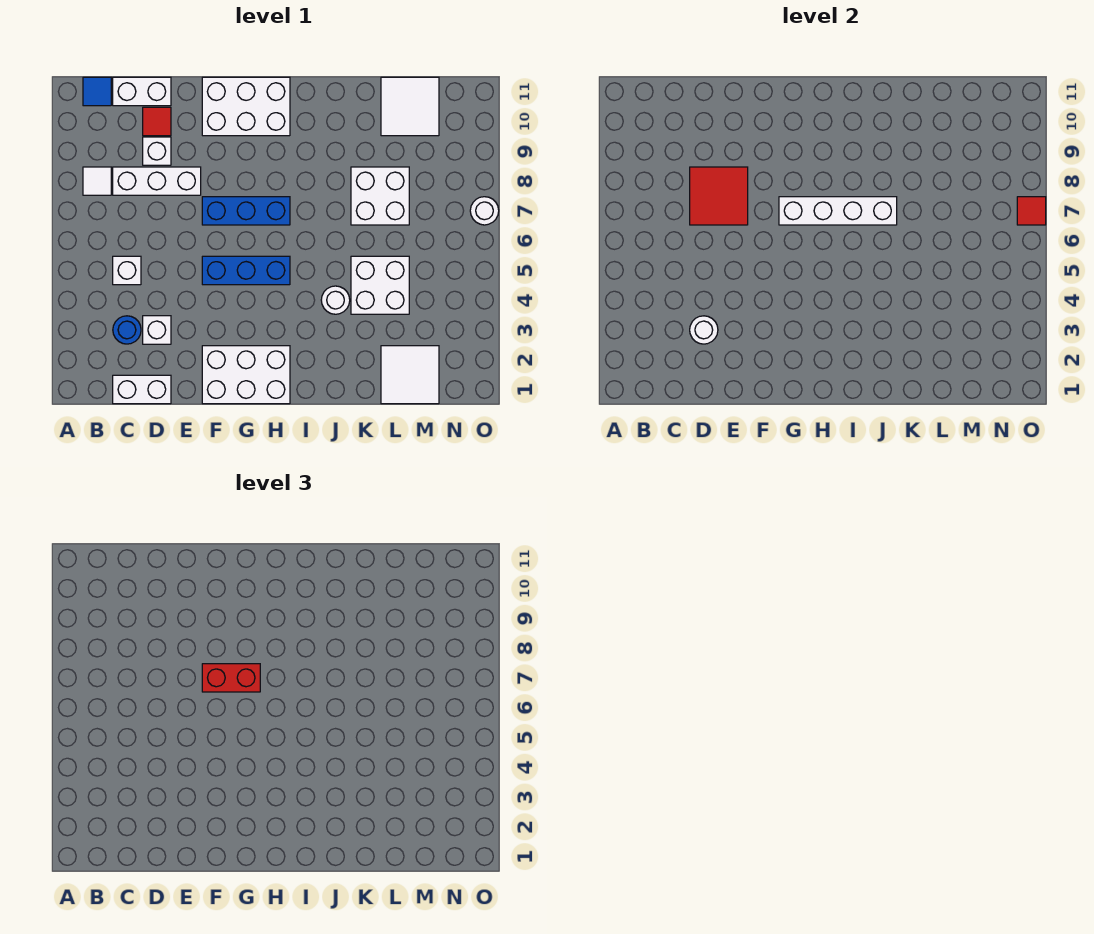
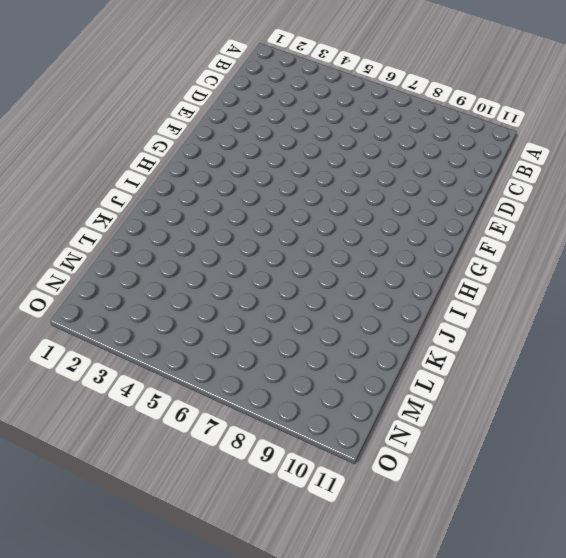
none -> white tile B8 level 1
none -> blue tile B11 level 1
none -> white brick C1:D1 level 1

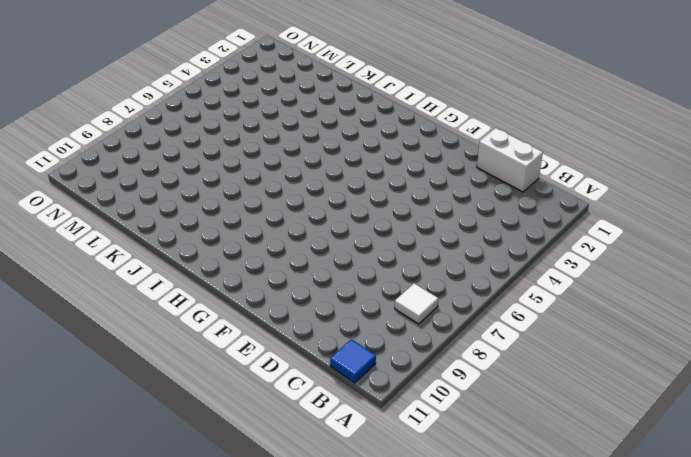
none -> blue round brick C3 level 1
none -> white brick C5 level 1
none -> white brick C8:E8 level 1

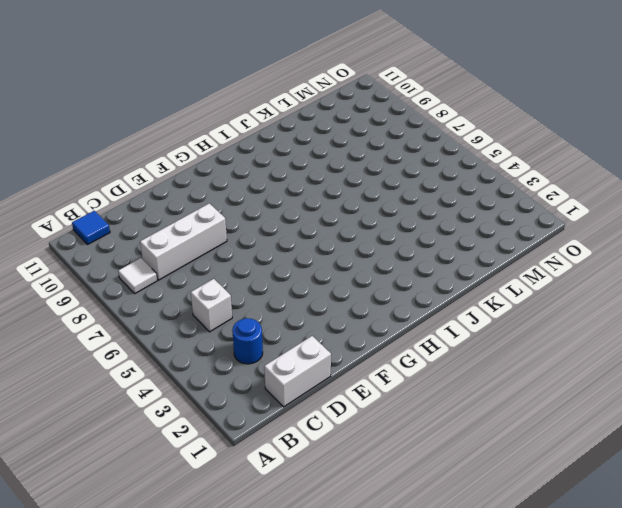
none -> white brick C11:D11 level 1
none -> white brick D3 level 1
none -> white brick D9 level 1

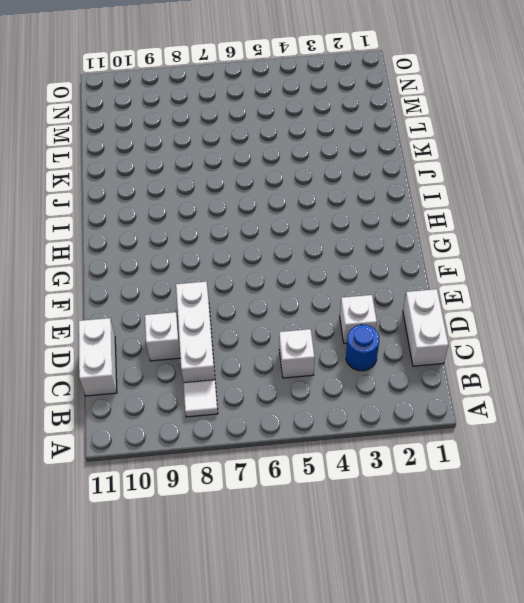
none -> blue tile B11 level 1
none -> red tile D10 level 1
none -> white brick F1:H2 level 1

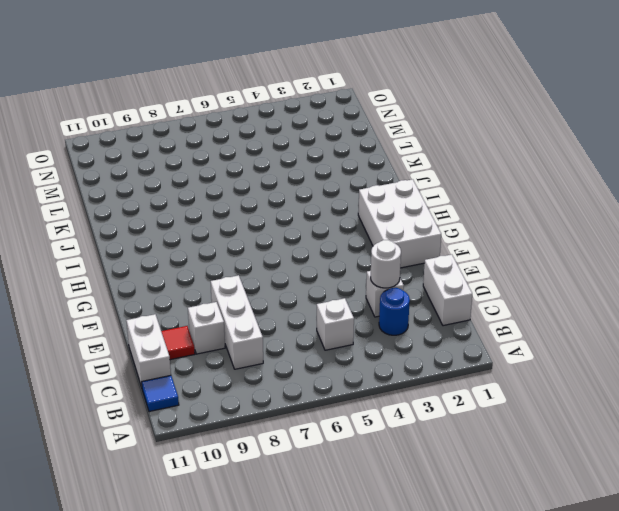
none -> white tile B8 level 1
none -> blue brick F5:H5 level 1
none -> blue brick F7:H7 level 1

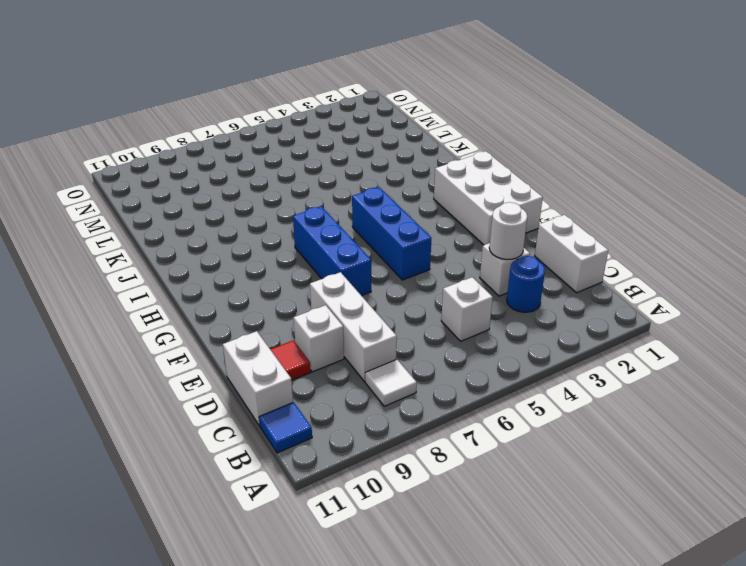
none -> white brick F10:H11 level 1
none -> white round brick J4 level 1
none -> white brick K4:L5 level 1

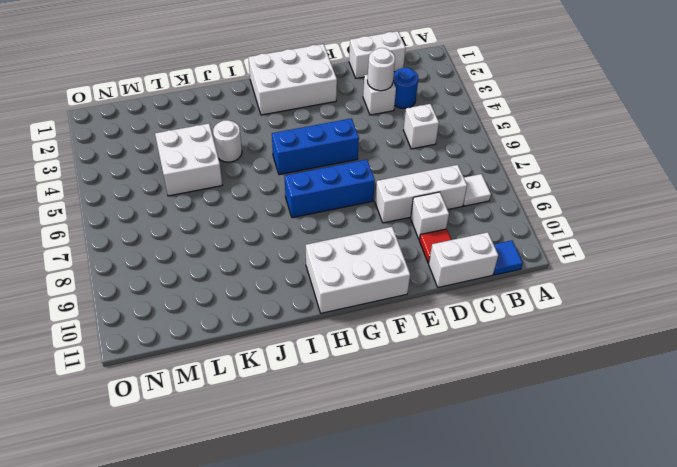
none -> white brick K7:L8 level 1
none -> white tile L1:M2 level 1
none -> white tile L10:M11 level 1

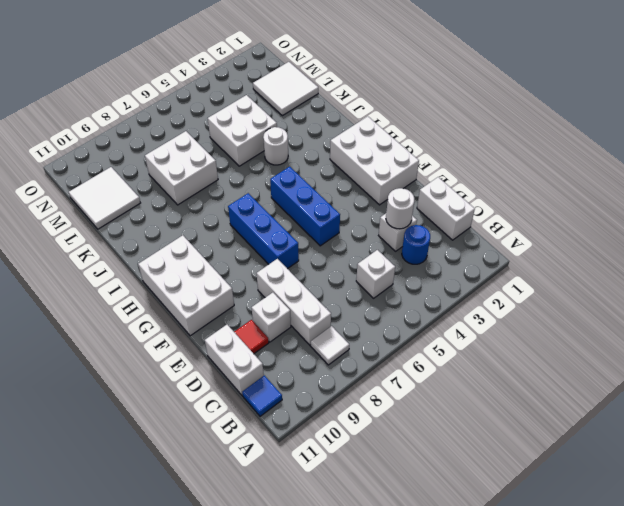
none -> white round brick O7 level 1
none -> red tile D7:E8 level 2
none -> white brick G7:J7 level 2

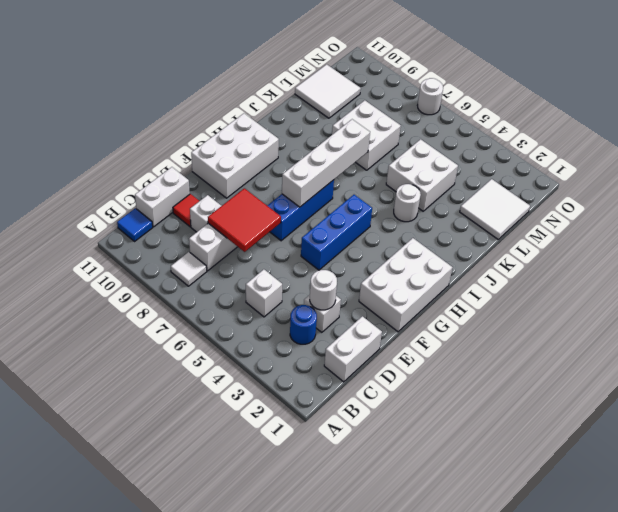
none -> red tile O7 level 2
none -> red brick F7:G7 level 3

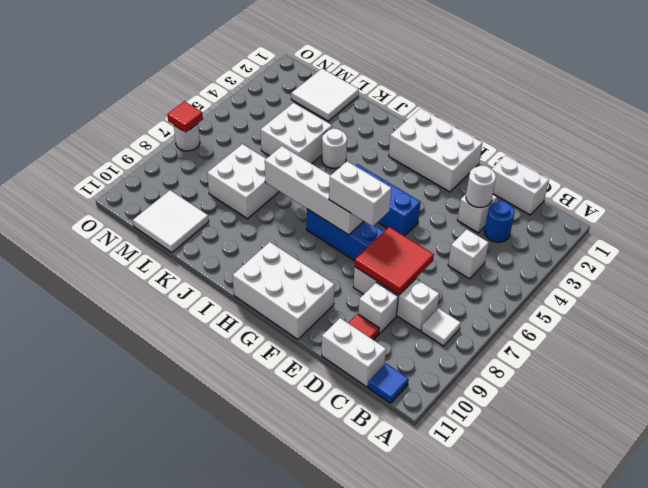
white brick F7:G7 level 3 -> red brick F7:G7 level 3

